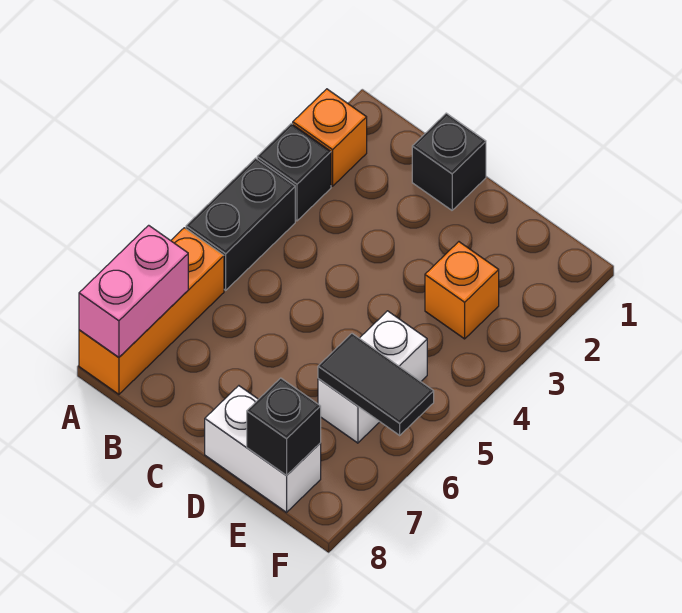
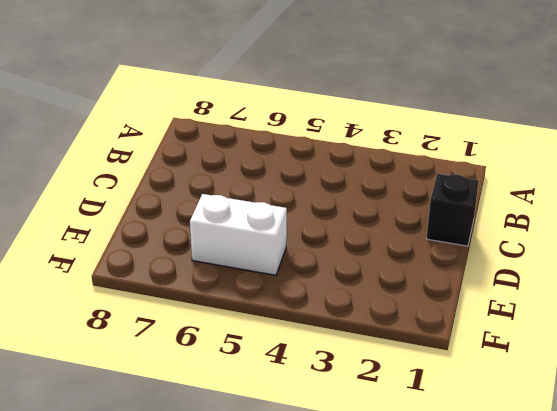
none -> orange brick A2 level 1
none -> black brick A3 level 1

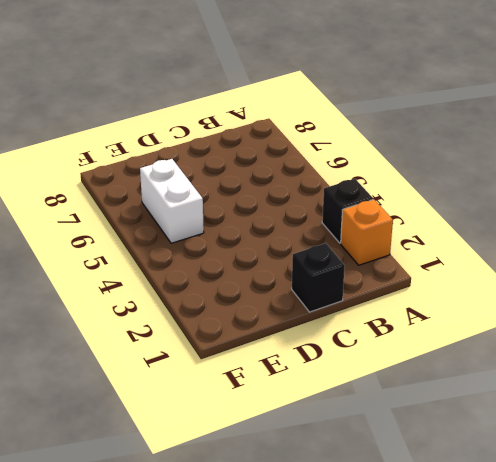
none -> black brick A4:A5 level 1
none -> orange brick A6:A8 level 1

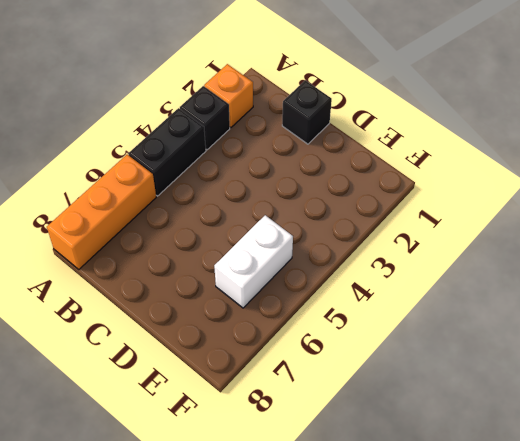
none -> white brick D8:E8 level 1
none -> orange brick E3 level 1

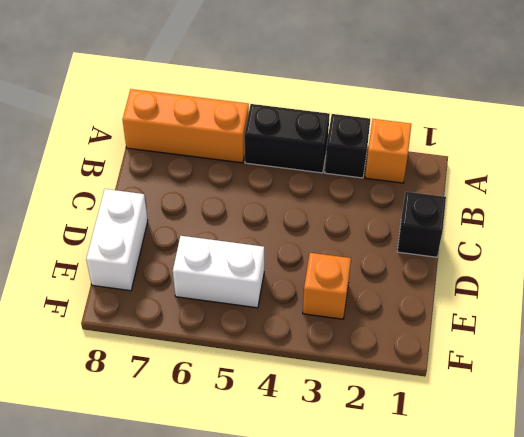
none -> pink brick A7:A8 level 2
none -> black tile E6:F6 level 2

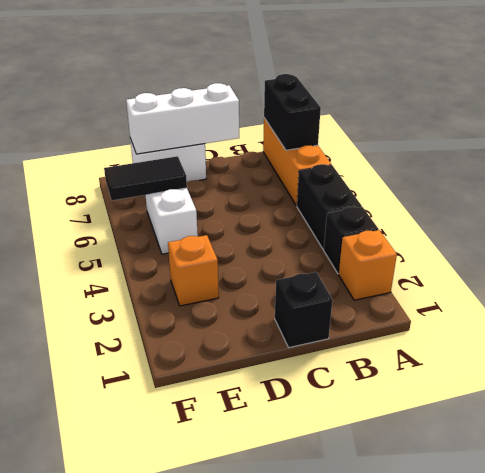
black brick A7:A8 level 2 -> pink brick A7:A8 level 2
white brick C8:E8 level 2 -> black brick E8 level 2

